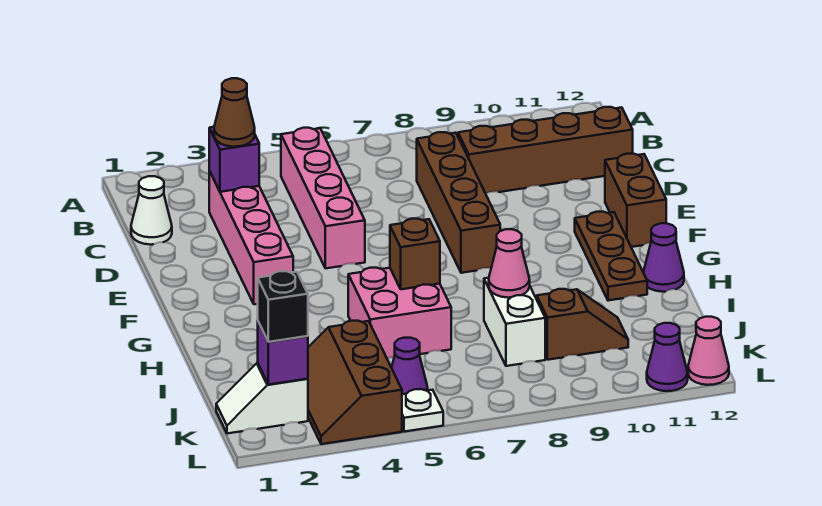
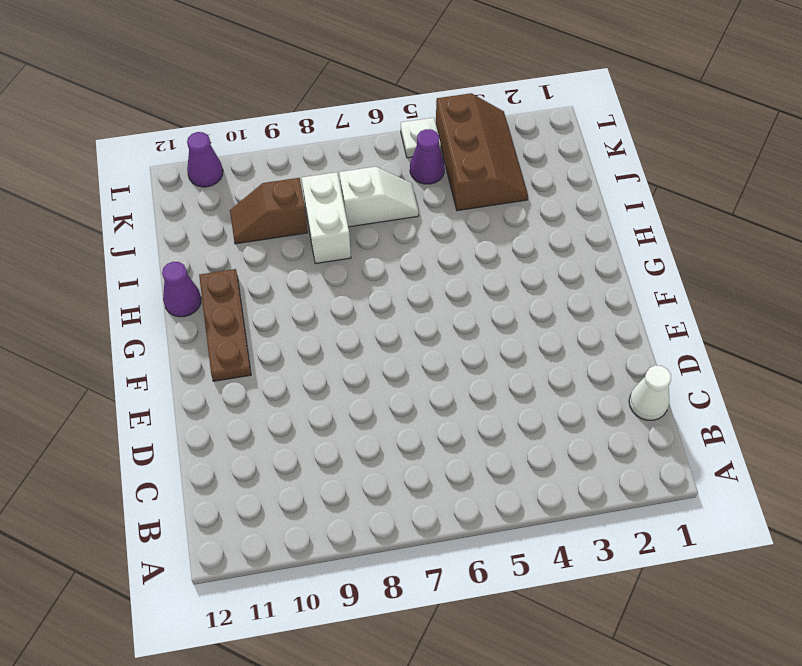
white slope J6:J7 level 1 top 7 -> white slope K1:K2 level 1 top 2
none -> pink brick B5:E5 level 1
none -> pink brick C3:F3 level 1
none -> brown brick C8:F8 level 1

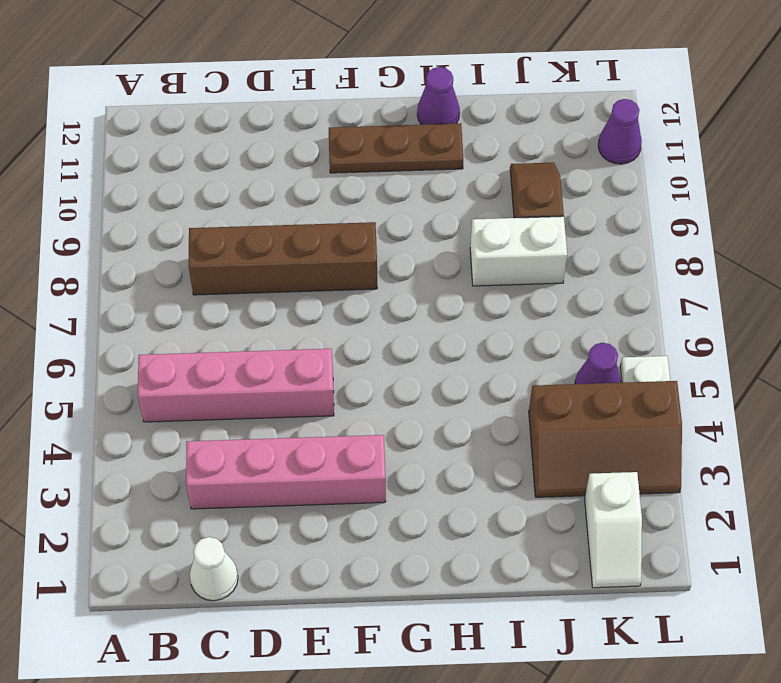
none -> brown brick C9:C12 level 1
none -> brown brick E12:F12 level 1
none -> pink brick H5:I6 level 1

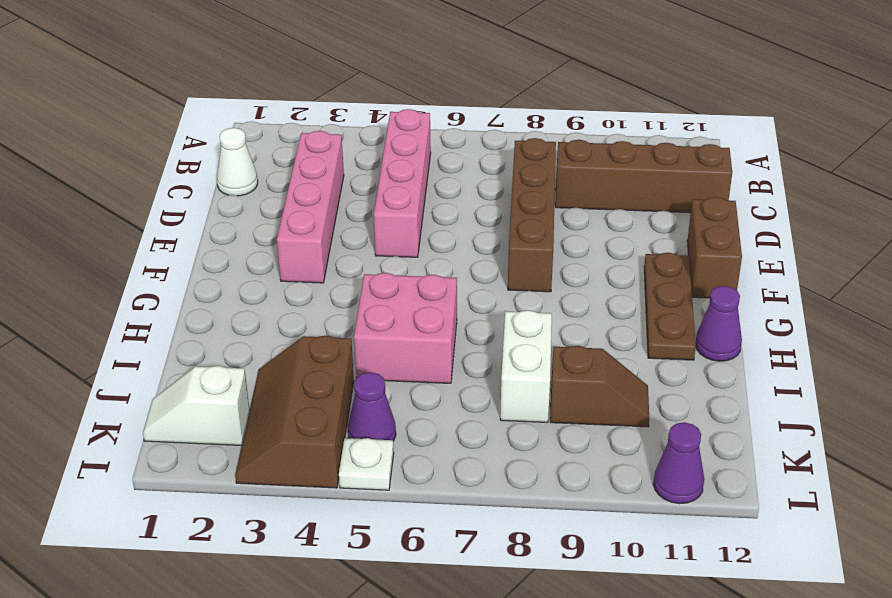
none -> pink cone L12 level 1
none -> purple brick C3 level 2
none -> brown brick H6 level 2

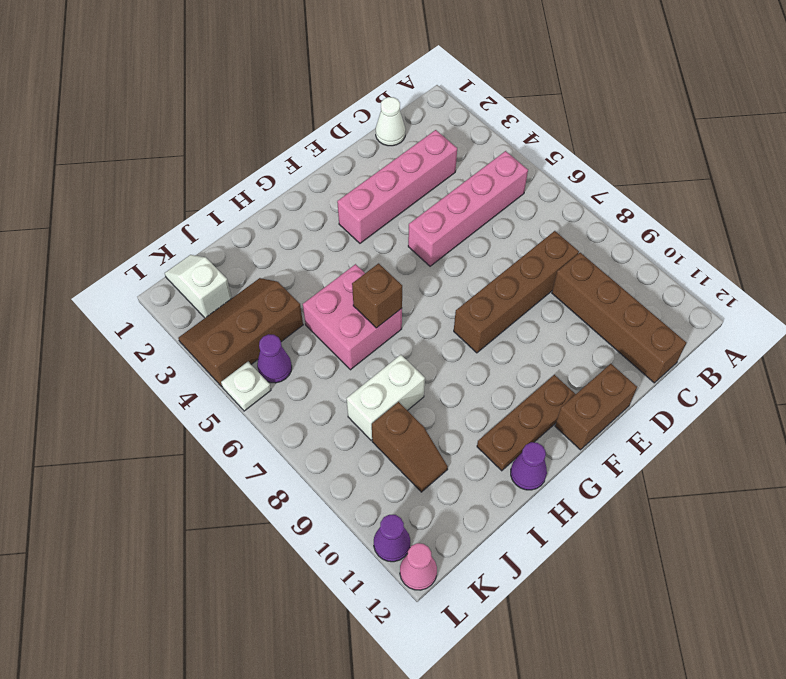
none -> purple brick C3 level 2
none -> pink cone I8 level 2
none -> purple brick K2 level 2

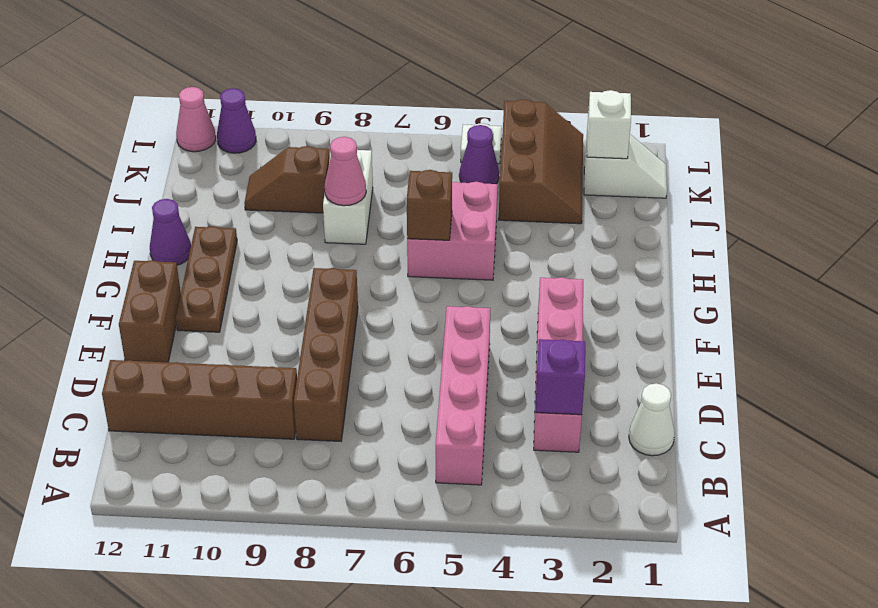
white brick K2 level 2 -> purple brick K2 level 2
none -> brown cone C3 level 3
none -> black brick K2 level 3

